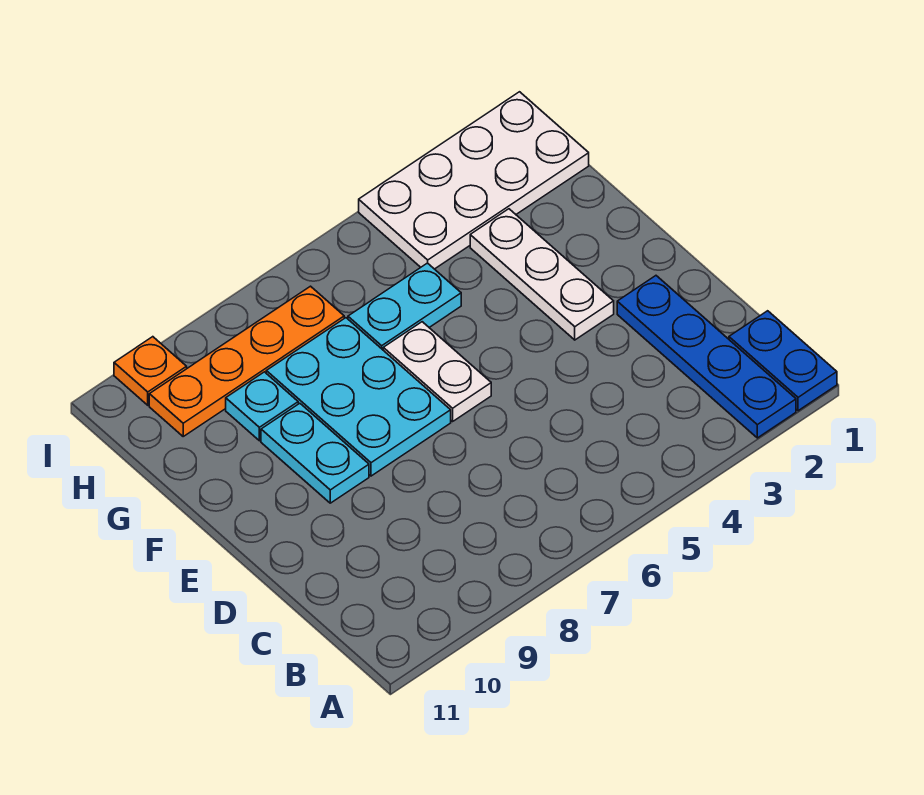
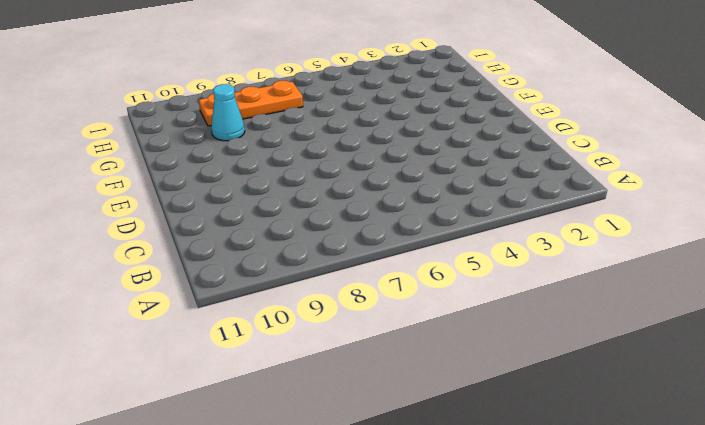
cyan cone G9 level 1 -> cyan plate G9 level 1
orange plate H7:H9 level 1 -> orange plate H7:H10 level 1
none -> blue plate A1:B1 level 1
none -> blue plate A2:D2 level 1

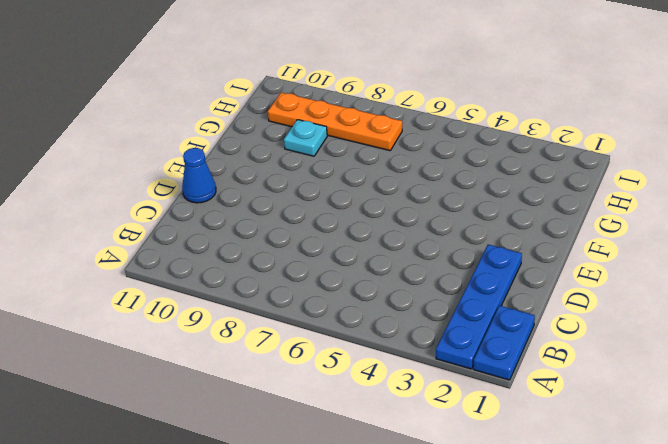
blue cone D11 level 1 -> none
none -> white plate E3:G3 level 1
none -> white plate E6:F6 level 1

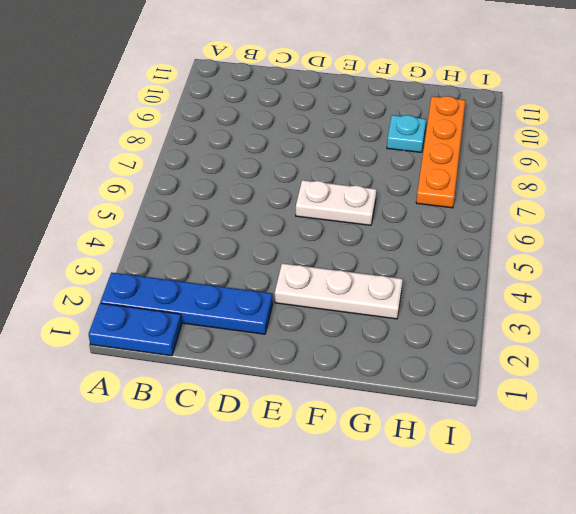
none -> cyan plate E7:G8 level 1
none -> cyan plate E9:F9 level 1

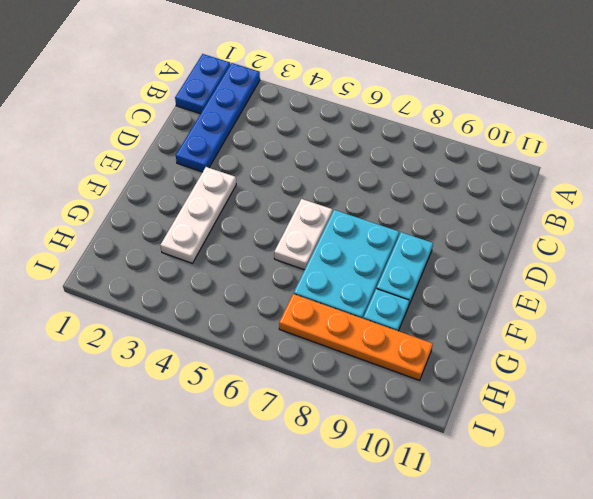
none -> cyan plate G5:G6 level 1
none -> white plate H1:I4 level 1

